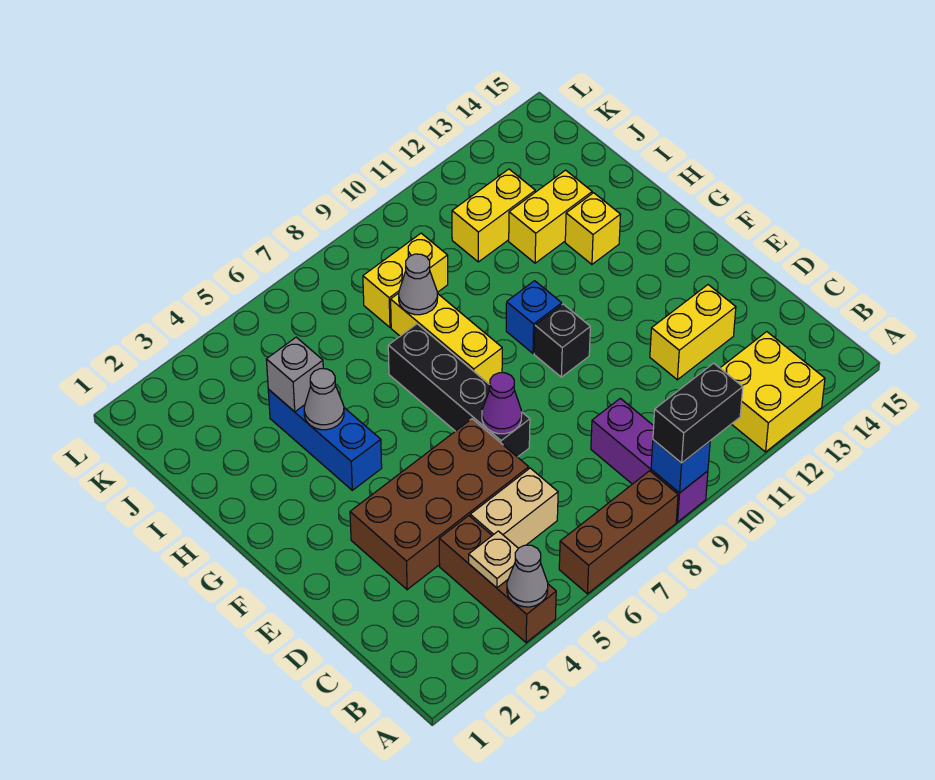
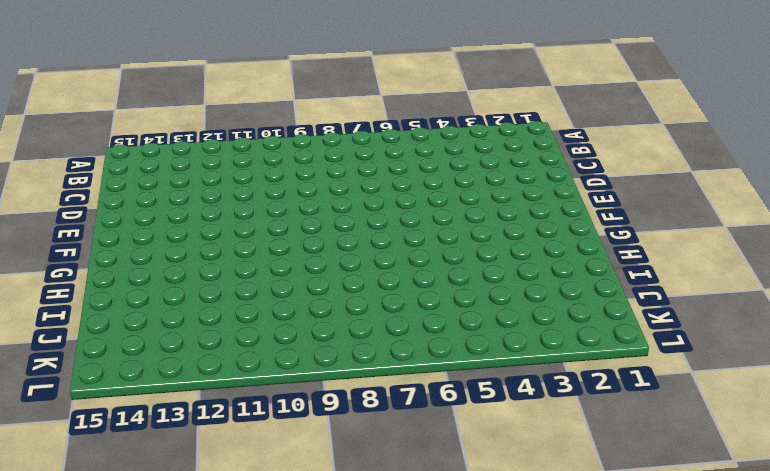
none -> brown brick A4:C4 level 1
none -> brown brick A6:A8 level 1
none -> purple brick A9:C9 level 1

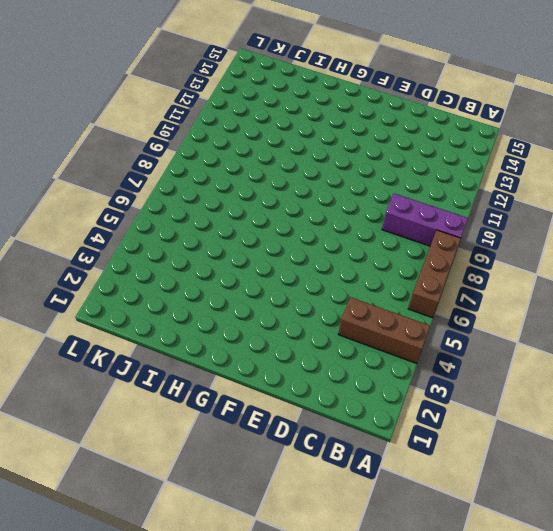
none -> yellow brick A12:B13 level 1
none -> tan brick C5:C6 level 1
none -> brown brick D3:E6 level 1

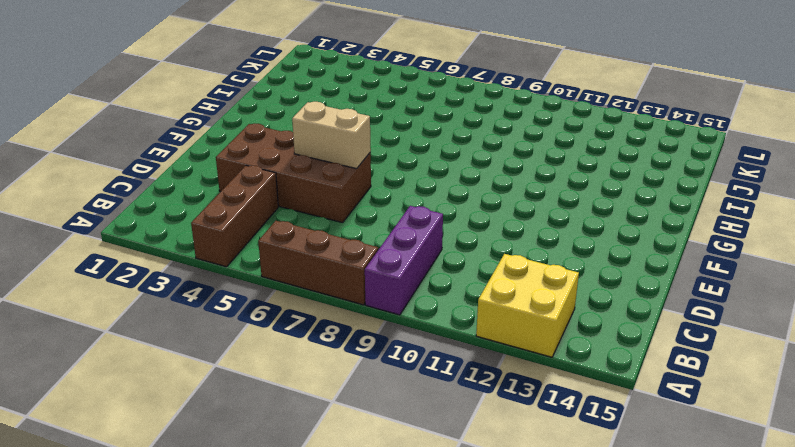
tan brick E5:E6 level 2 -> tan brick C5:C6 level 1
none -> yellow brick D12:D13 level 1
none -> black brick E7:H7 level 1
none -> black brick F10 level 1

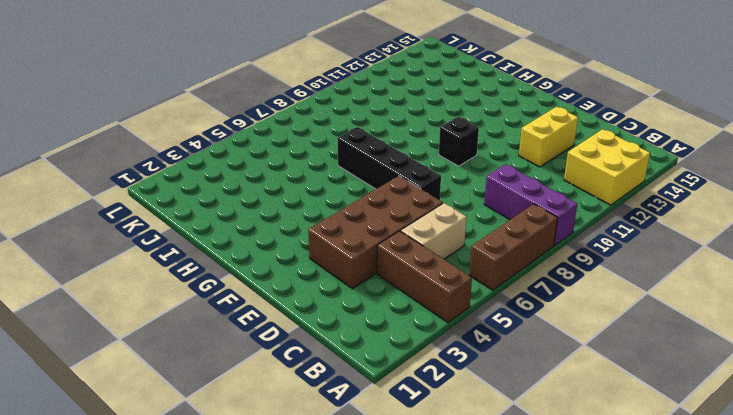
none -> blue brick G4:I4 level 1
none -> yellow brick G8:I8 level 1
none -> blue brick G10 level 1

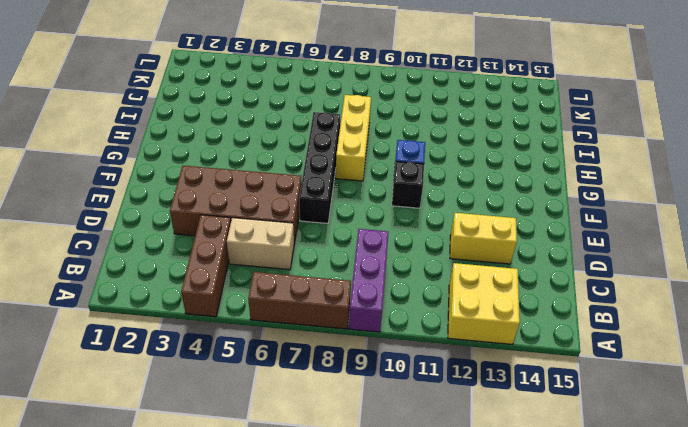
none -> blue brick G4:I4 level 1
none -> yellow brick H13 level 1
none -> yellow brick I12:I13 level 1

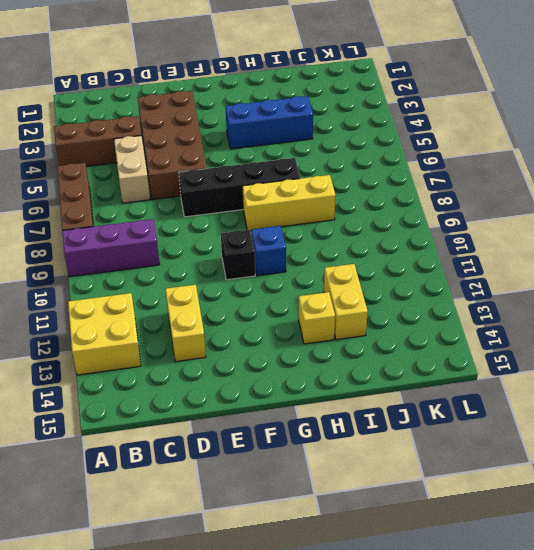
none -> yellow brick J8:J9 level 1
none -> yellow brick J11:J12 level 1
none -> grey cone A4 level 2

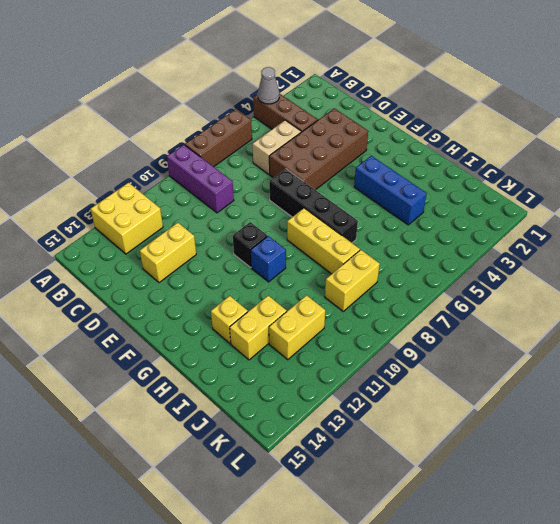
none -> blue brick A9 level 2
none -> tan plate B4 level 2
none -> purple cone E7 level 2

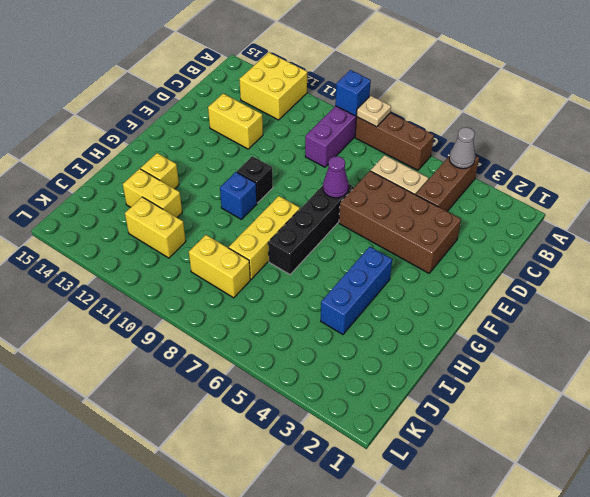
tan plate A8 level 2 -> tan plate B4 level 2
none -> grey cone H4 level 2
none -> grey brick I4 level 2
none -> grey cone I8 level 2

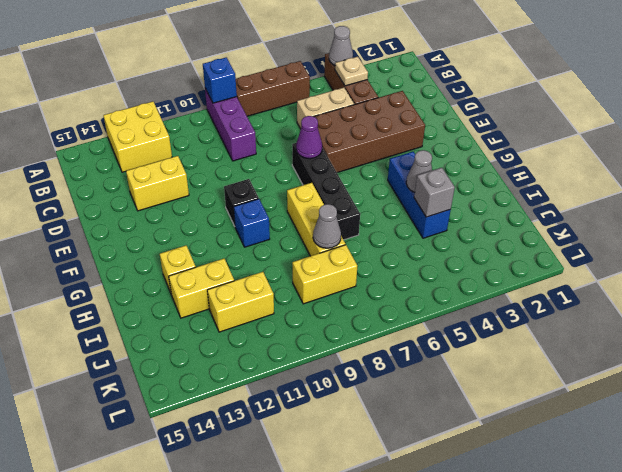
none -> black brick A9:A10 level 3

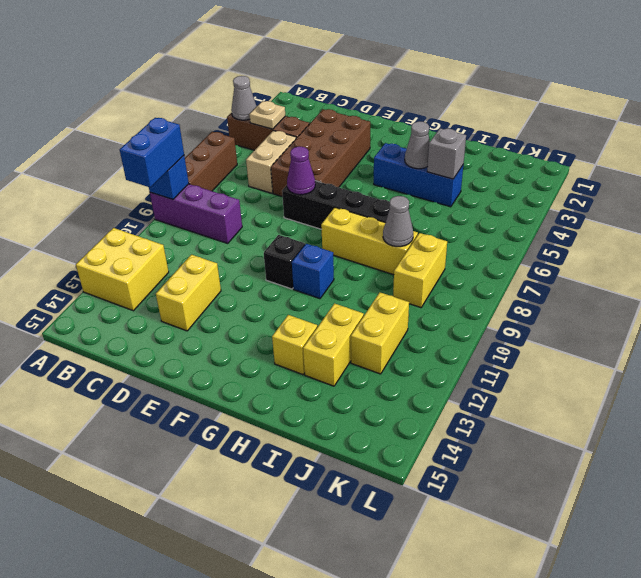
blue brick A9:A10 level 3 -> black brick A9:A10 level 3

